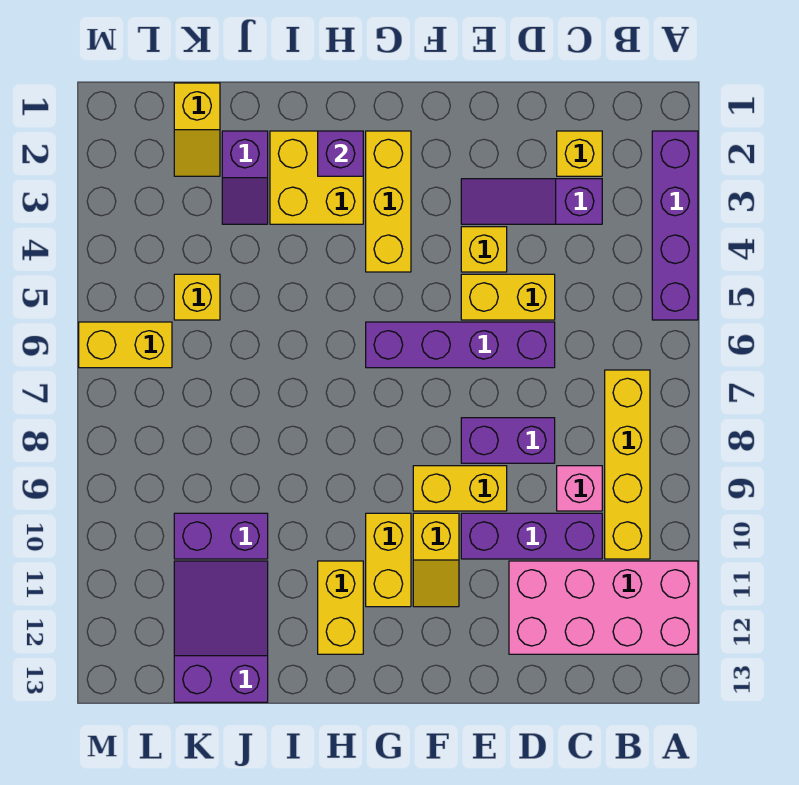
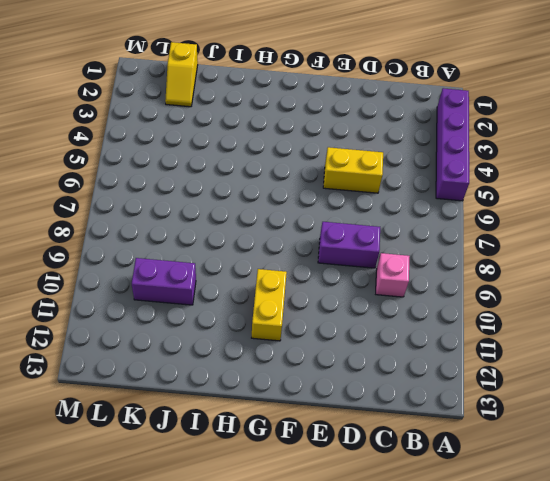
none -> pink brick A11:D12 level 1
none -> yellow brick B7:B10 level 1
none -> yellow brick C2 level 1

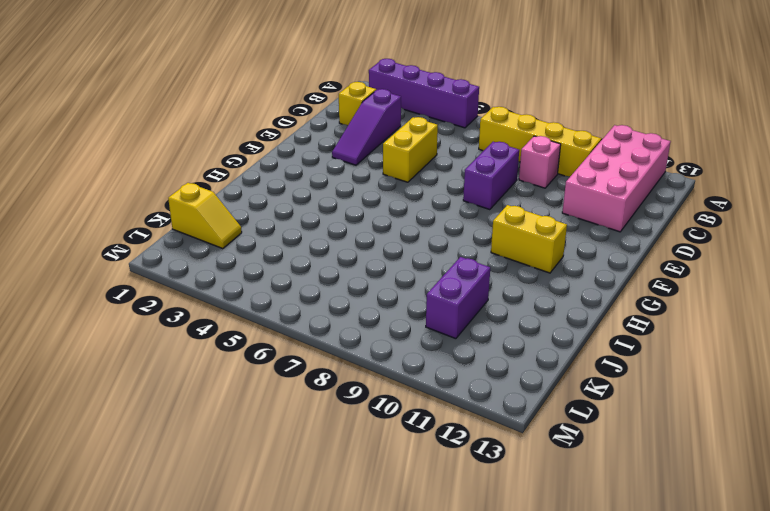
none -> purple brick C10:E10 level 1
none -> purple brick D6:G6 level 1
none -> yellow brick E4 level 1

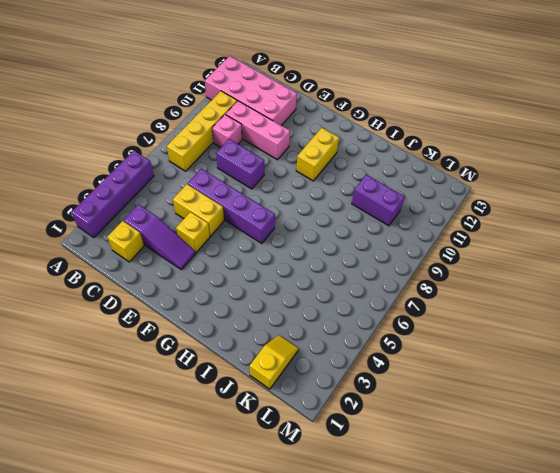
pink brick C10:E10 level 1 -> purple brick C10:E10 level 1
none -> yellow brick E9:F9 level 1
none -> yellow slope F10:F11 level 1 top 10
none -> yellow brick G2:G4 level 1

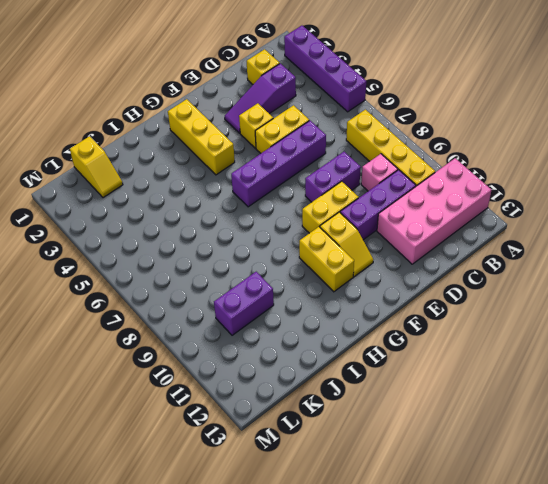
none -> yellow brick H2:I3 level 1
none -> yellow brick H11:H12 level 1
none -> purple slope J2:J3 level 1 top 2

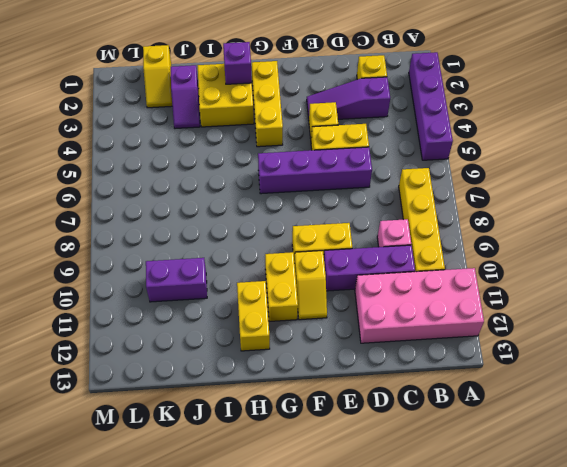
none -> purple brick D8:E8 level 1
none -> purple slope J11:K13 level 1 top 13
none -> yellow brick K5 level 1

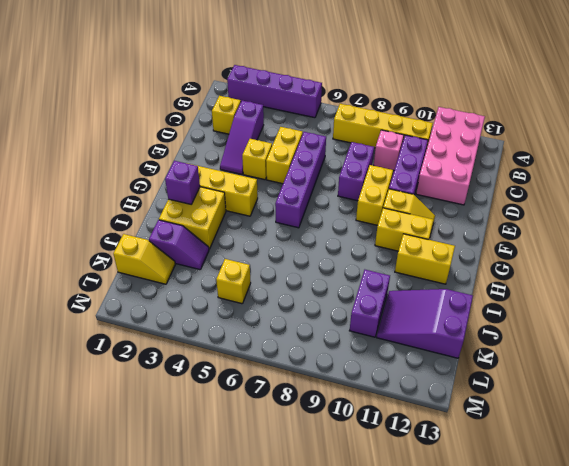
none -> yellow brick L6:M6 level 1

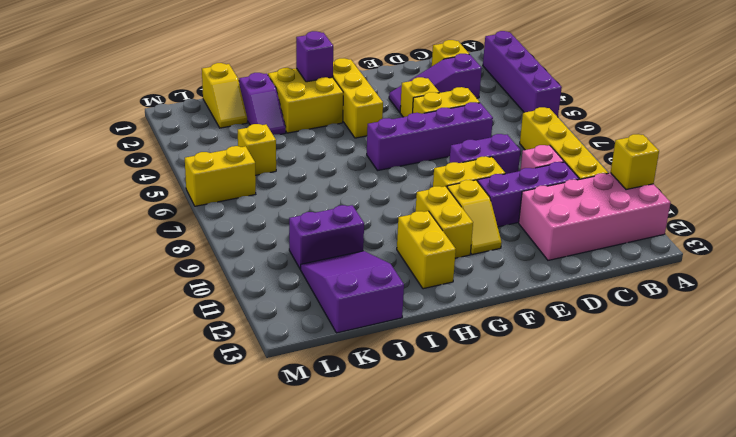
yellow brick A11 level 2 -> none

